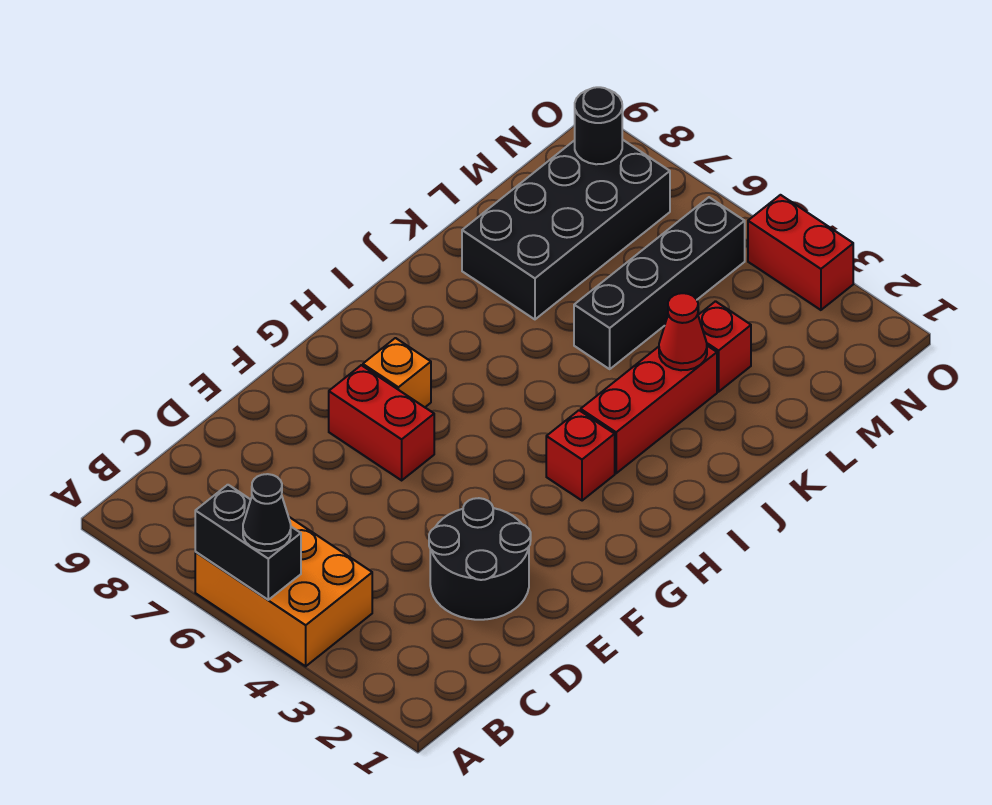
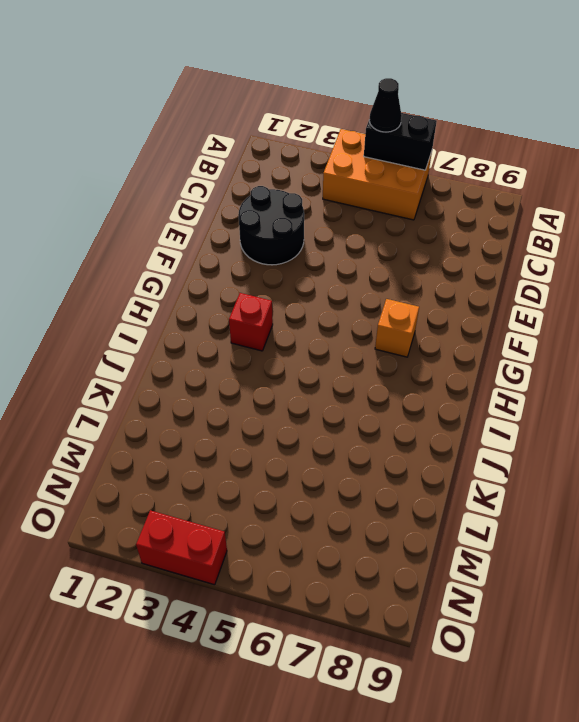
none -> red brick F6:F7 level 1
none -> red brick I3:K3 level 1
none -> black brick K5:N5 level 1

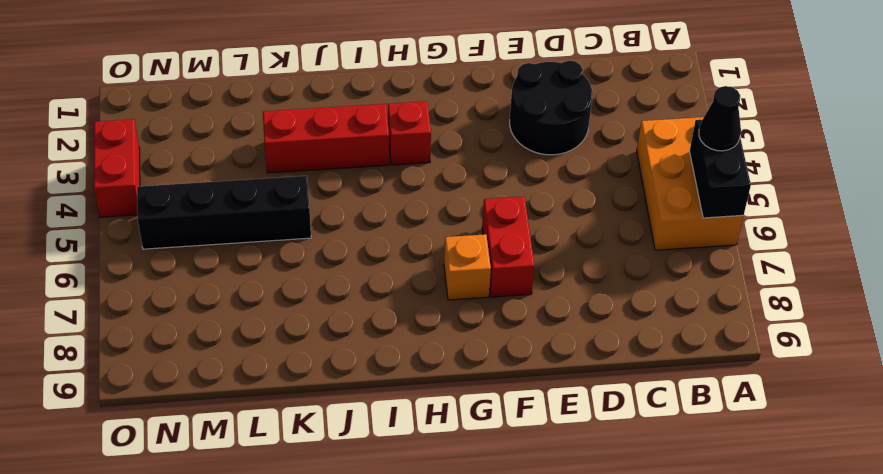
none -> black brick K7:N8 level 1
none -> red brick L3 level 1
none -> red cone K3 level 2

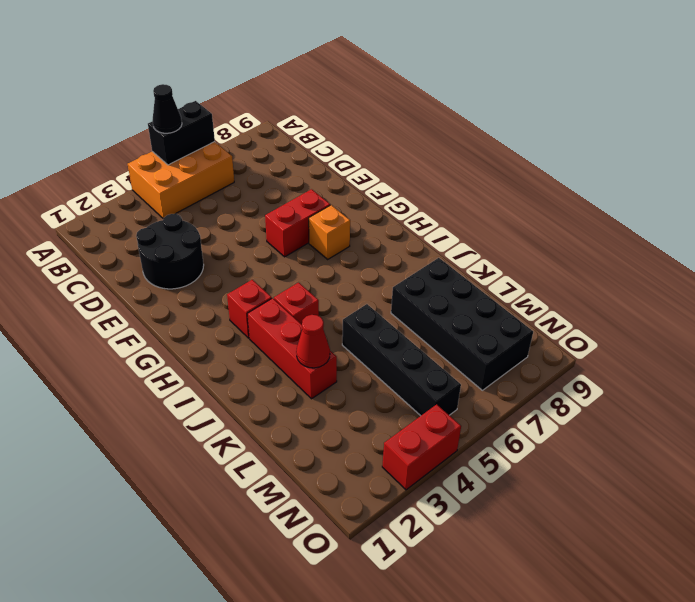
red brick I4 level 1 -> red brick L3 level 1
none -> black round brick N8 level 2

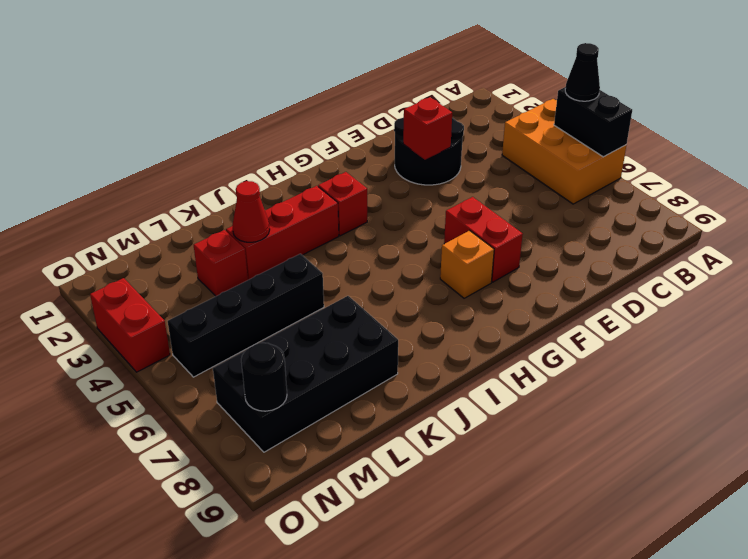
red brick E3 level 2 -> none

